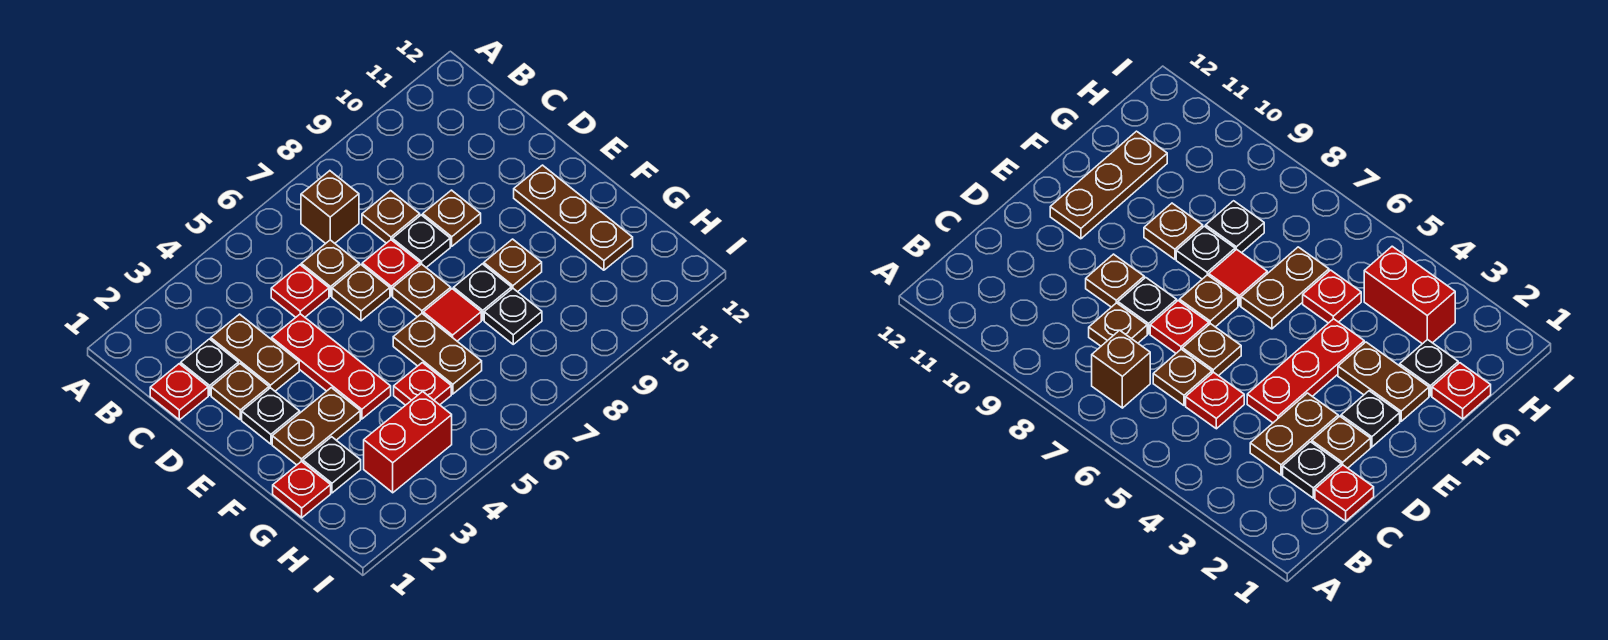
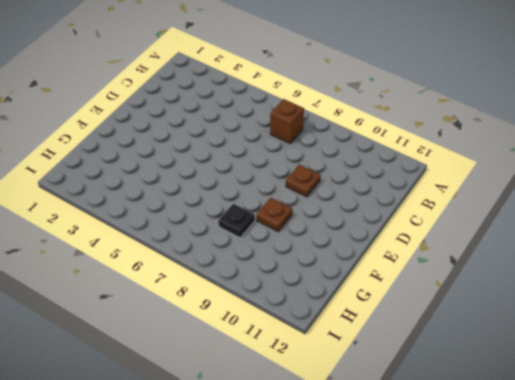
none -> red plate C1 level 1
none -> black plate C2 level 1
none -> brown plate C3:D3 level 1

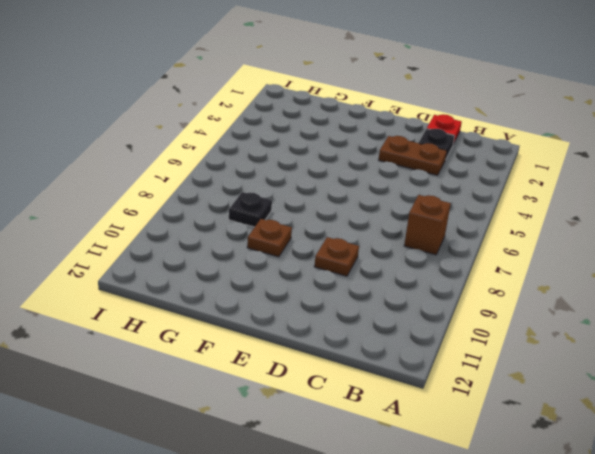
none -> red plate C5 level 1
none -> brown plate C6 level 1
none -> brown plate C8 level 1

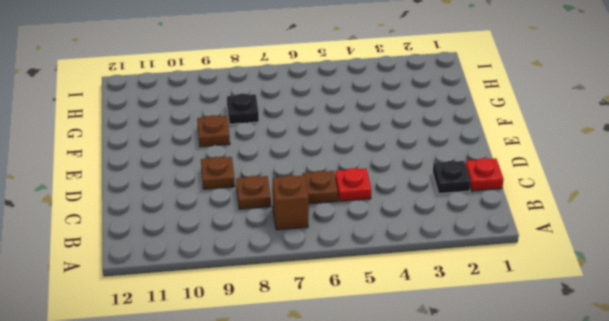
none -> brown plate C3:D3 level 1
none -> brown plate D2 level 1
none -> red plate D4:F4 level 1

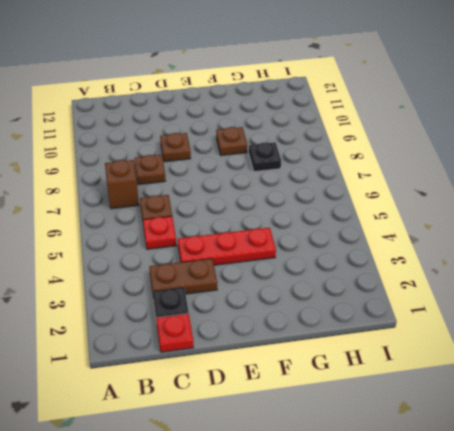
none -> brown plate D2 level 1
none -> brown plate D6 level 1
none -> red plate D7 level 1

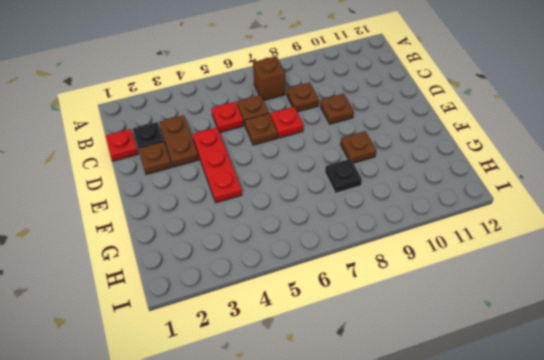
none -> black plate D8 level 1
none -> black plate E2 level 1
none -> brown plate E7 level 1

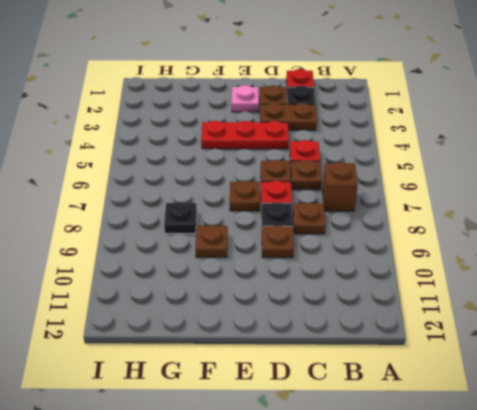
pink plate E2 level 1 -> black plate E2 level 1
none -> brown plate E11:G11 level 1
none -> brown plate F2:F3 level 1
none -> brown plate F6:G6 level 1

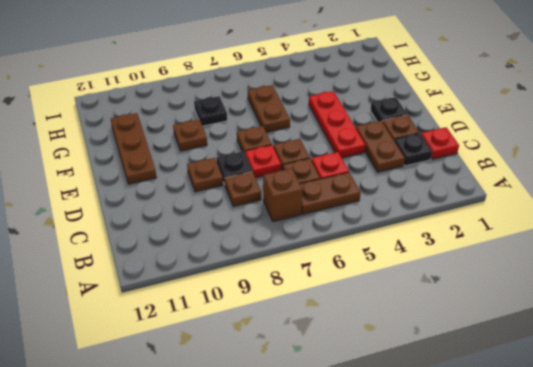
brown plate B5:B6 level 1 -> brown plate F2:F3 level 1
none -> red tile F7 level 1
none -> black plate F8 level 1
none -> red plate G1 level 1

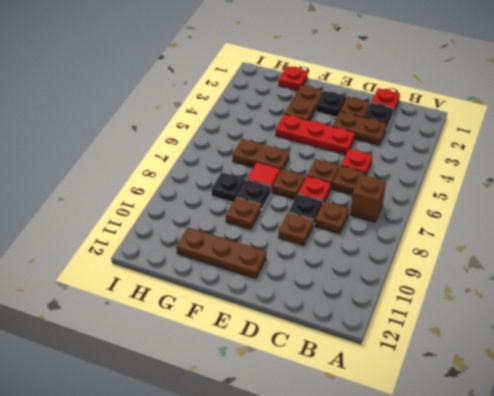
none -> black plate G2 level 1
none -> red plate G5 level 1
none -> red brick H3:H4 level 1

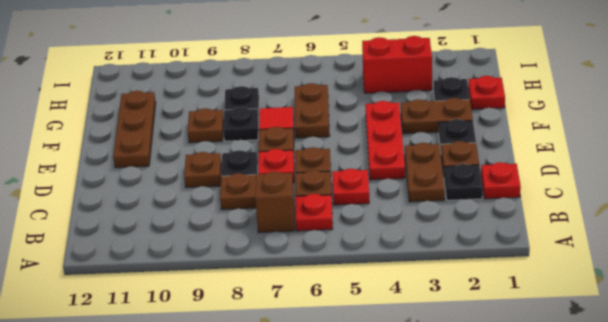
red plate B6 level 1 -> red plate G5 level 1

